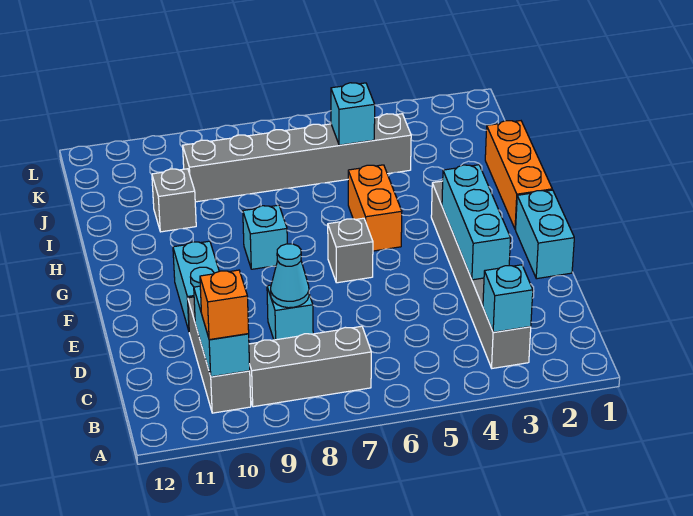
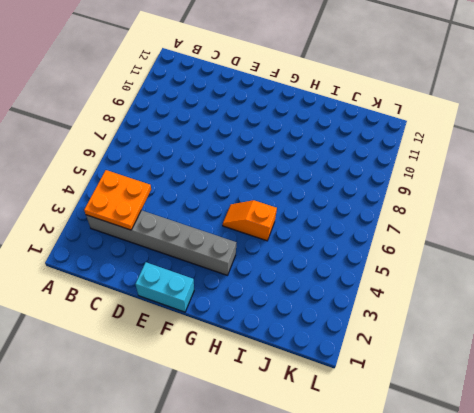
orange plate B3:C4 level 2 -> cyan brick B3 level 2
orange slope G5:H5 level 1 top H -> orange brick G5:H5 level 1
none -> grey brick B7:B9 level 1
none -> grey brick B10:D10 level 1
none -> cyan brick D8 level 1

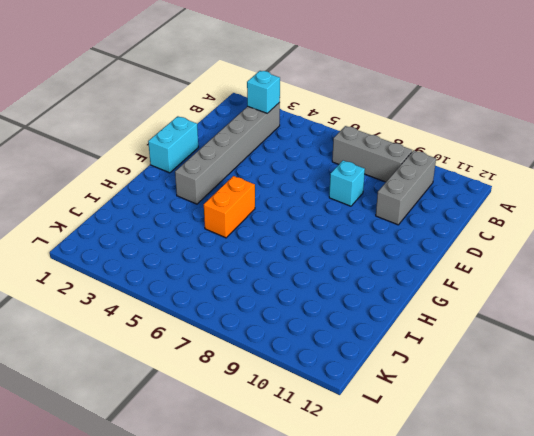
none -> cyan brick E10:F10 level 1
none -> grey brick F6 level 1
none -> orange brick G1:I1 level 1

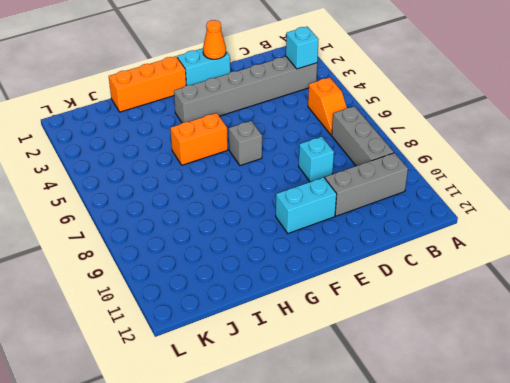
orange slope B5:B6 level 1 top 5 -> none
orange cone E1 level 2 -> none
none -> cyan brick G8 level 1
none -> grey brick I10 level 1
none -> grey brick J4:J9 level 1

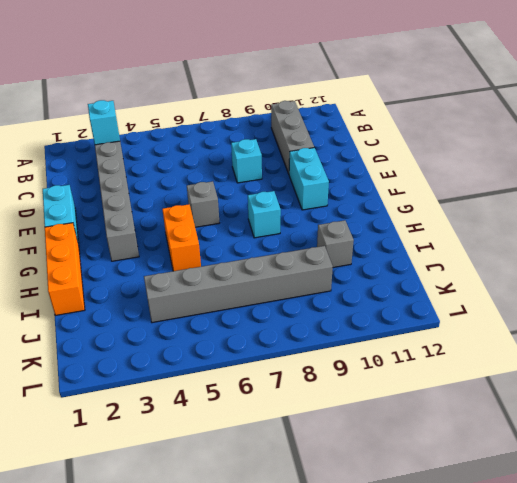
none -> grey brick B7:B9 level 1
none -> cyan brick B10:C10 level 2
none -> cyan brick D3:F3 level 2

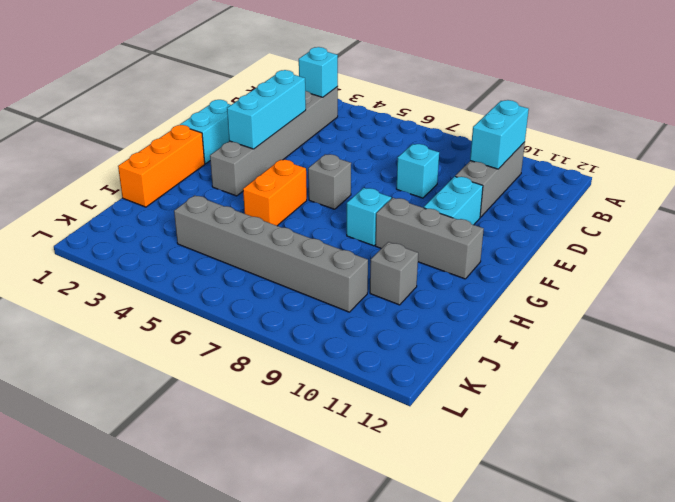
grey brick G9:G11 level 1 -> grey brick B7:B9 level 1
none -> cyan cone D8 level 2
none -> cyan brick J5 level 2
none -> orange brick B10 level 3

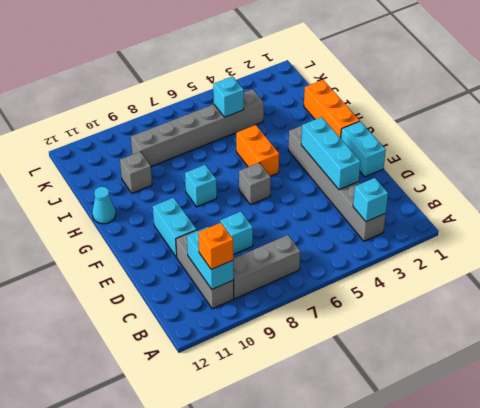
cyan cone H12 level 1 -> cyan cone D8 level 2

